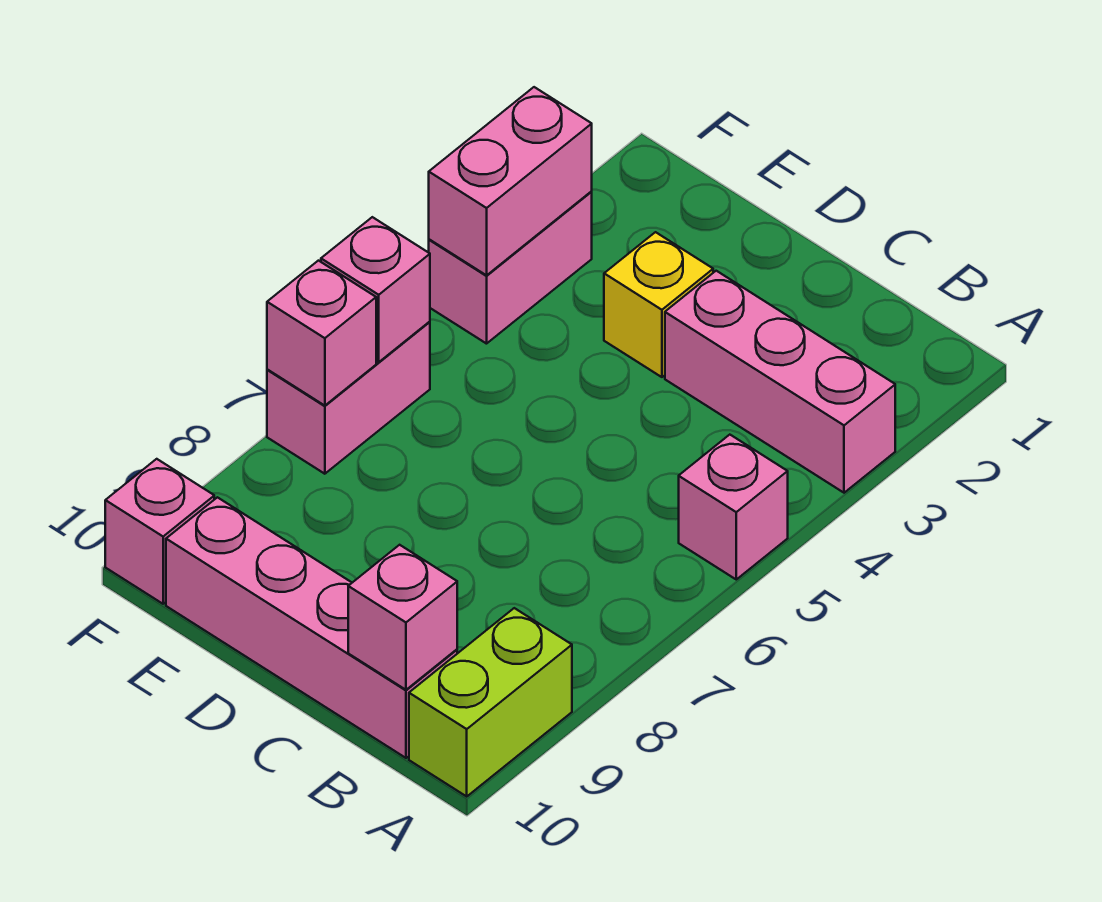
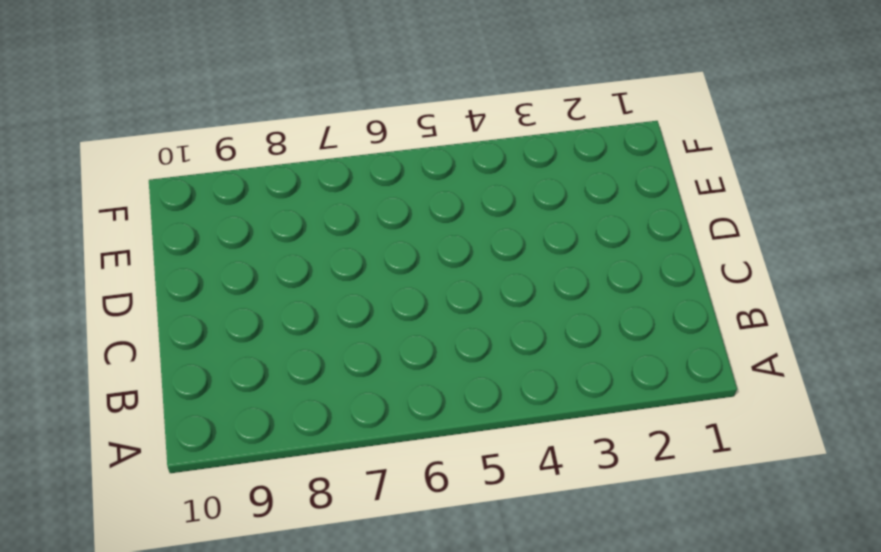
none -> pink brick A3:C3 level 1
none -> pink brick A5 level 1
none -> lime brick A9:A10 level 1

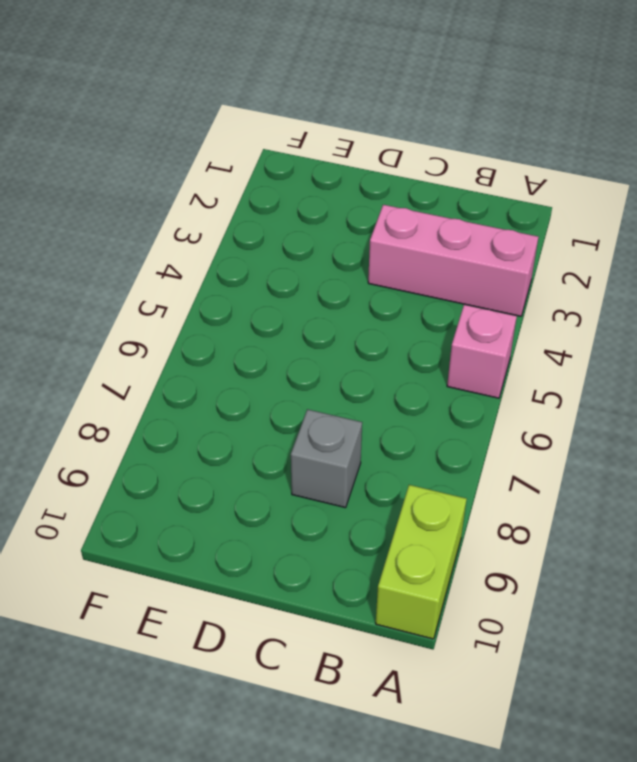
grey brick C8 level 1 -> none
none -> pink brick B10:E10 level 1
none -> yellow brick D3 level 1
none -> pink brick F3:F4 level 1

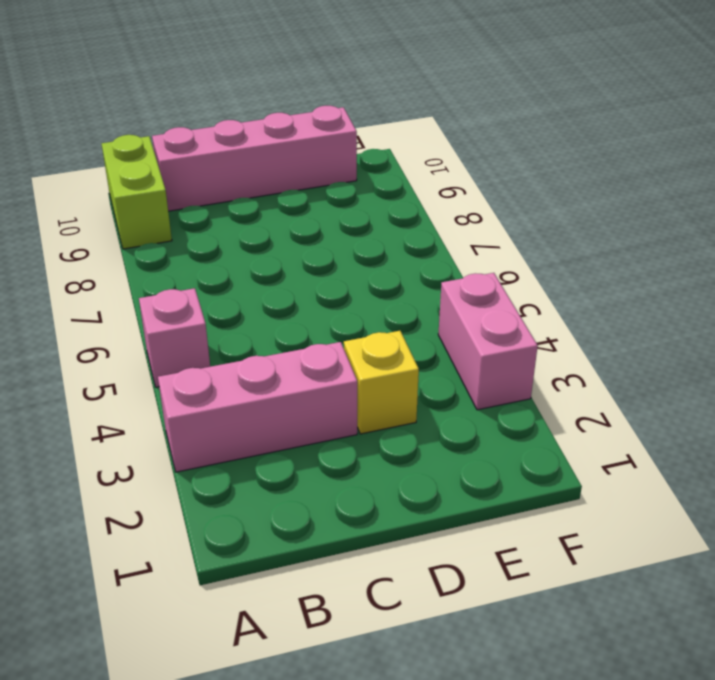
none -> pink brick F6:F7 level 1
none -> pink brick F10 level 1
none -> pink brick B10 level 2

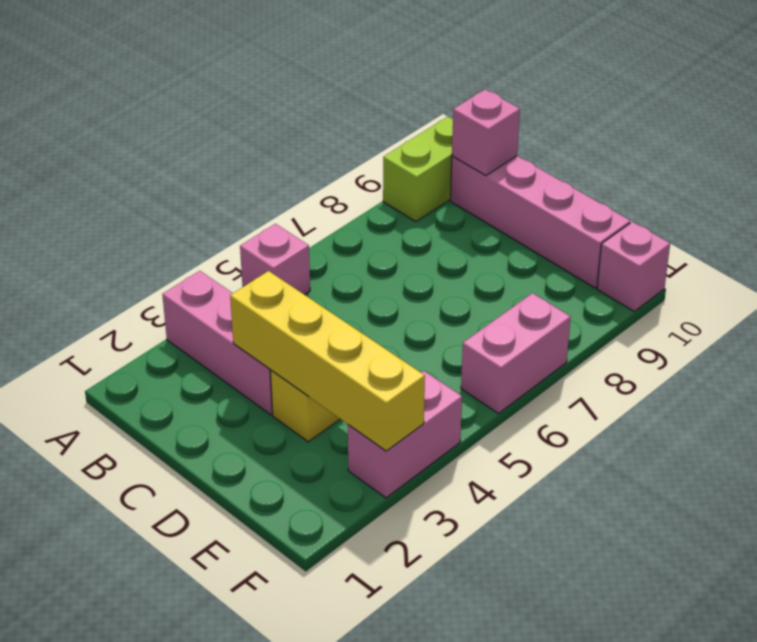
yellow brick C3:F3 level 2 -> pink brick F3:F4 level 2
none -> pink brick F6 level 2
none -> pink brick F7 level 2

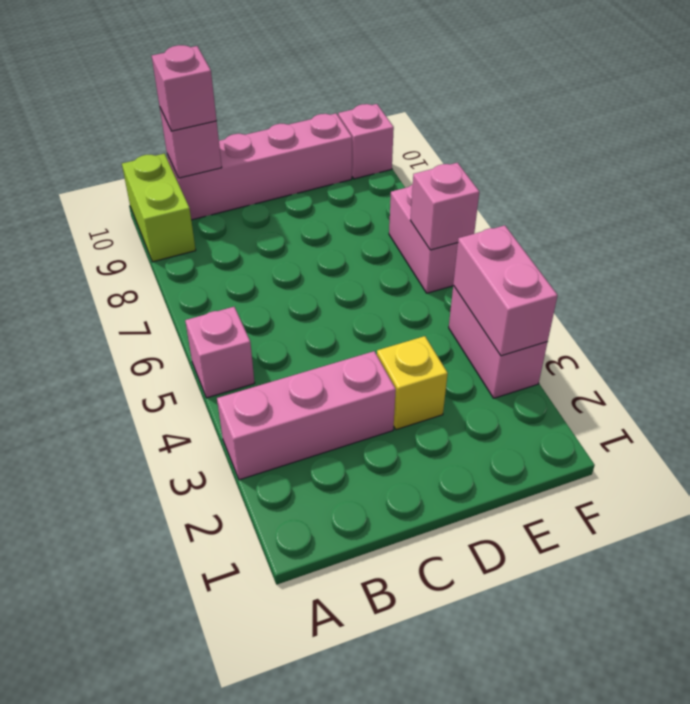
pink brick B10 level 3 -> pink brick F7 level 2

